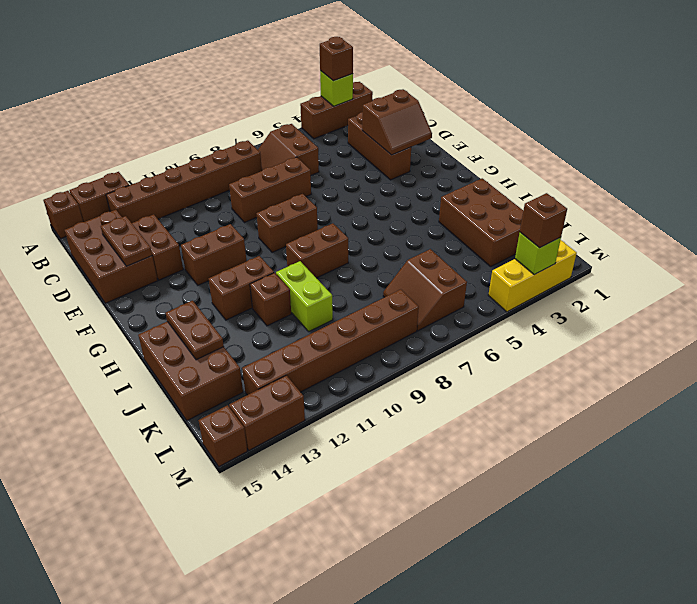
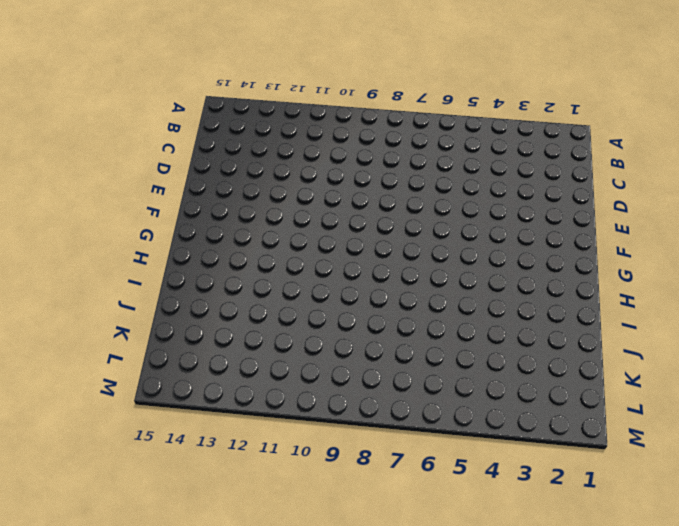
none -> brown brick A2:A4 level 1
none -> brown brick A13:A14 level 1
none -> brown brick A15 level 1

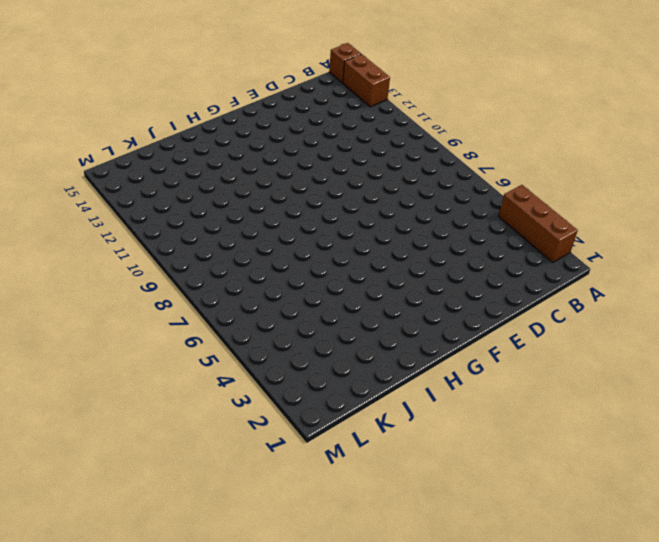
none -> brown slope B6:C7 level 1 top 6
none -> brown brick B8:B13 level 1
none -> brown brick C3:E3 level 1

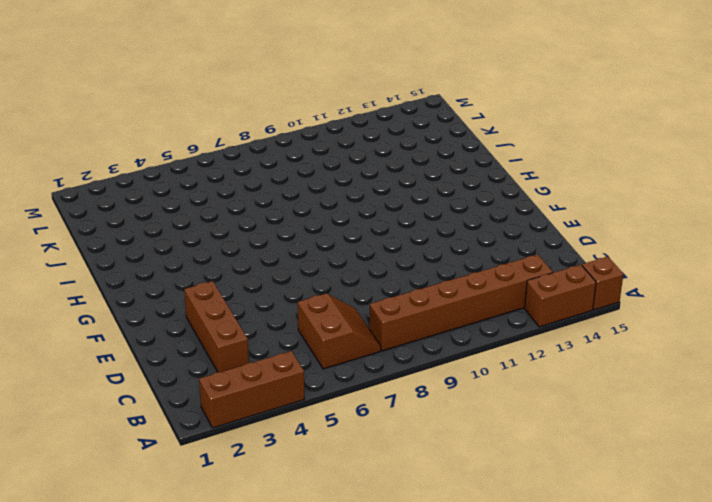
none -> brown brick C14:E15 level 1
none -> brown brick D7:D9 level 1
none -> brown brick D13:E13 level 1

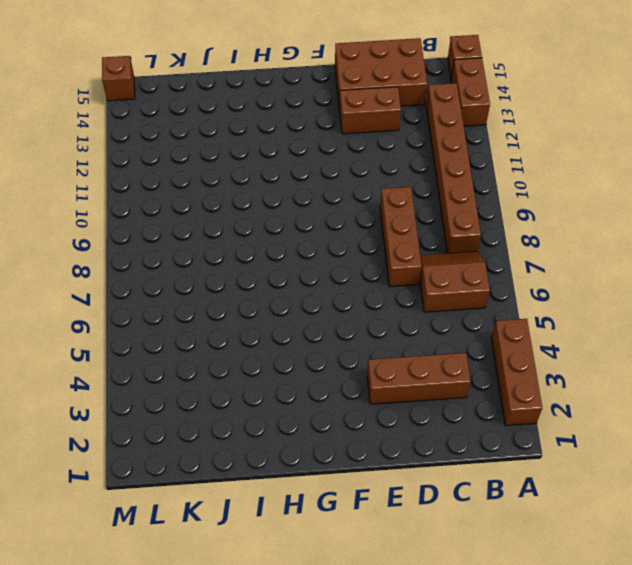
none -> brown brick F8:F9 level 1
none -> brown brick F11:F12 level 1
none -> brown brick H8:H9 level 1

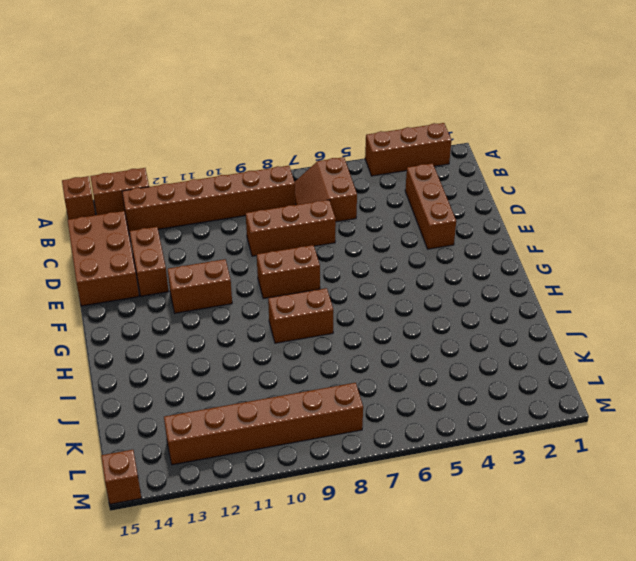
none -> brown brick H11:H12 level 1
none -> brown brick I2:K3 level 1
none -> lime brick I10:J10 level 1

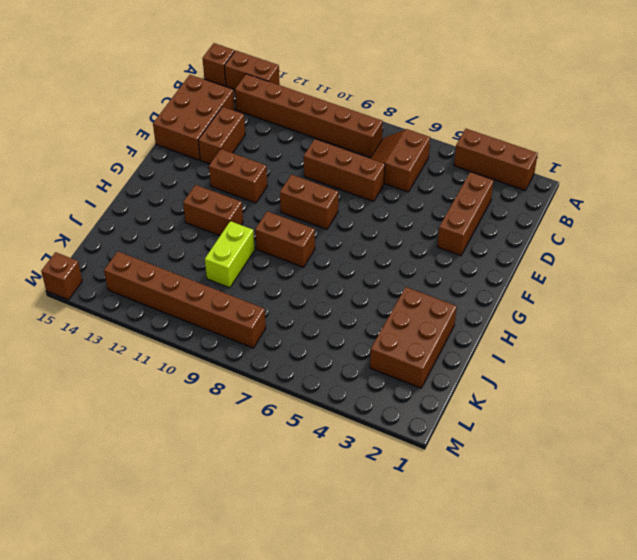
none -> brown brick I11 level 1
none -> brown brick I14:K15 level 1
none -> brown slope K6:L7 level 1 top 6

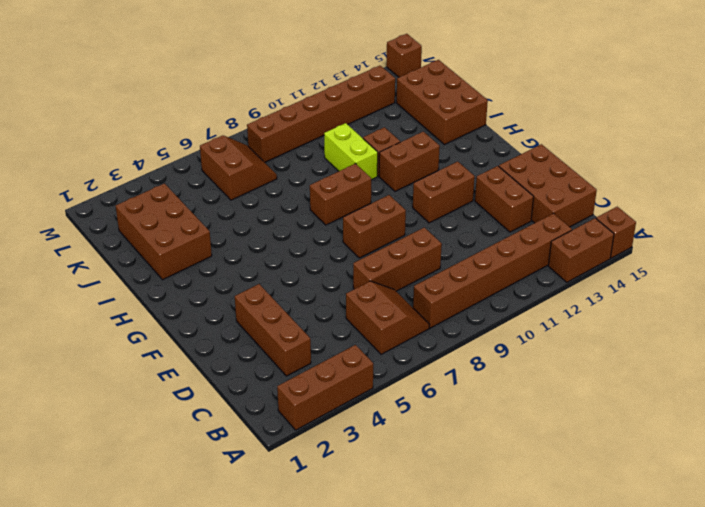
none -> yellow brick M2:M4 level 1
none -> brown brick M13:M14 level 1
none -> lime brick A3 level 2

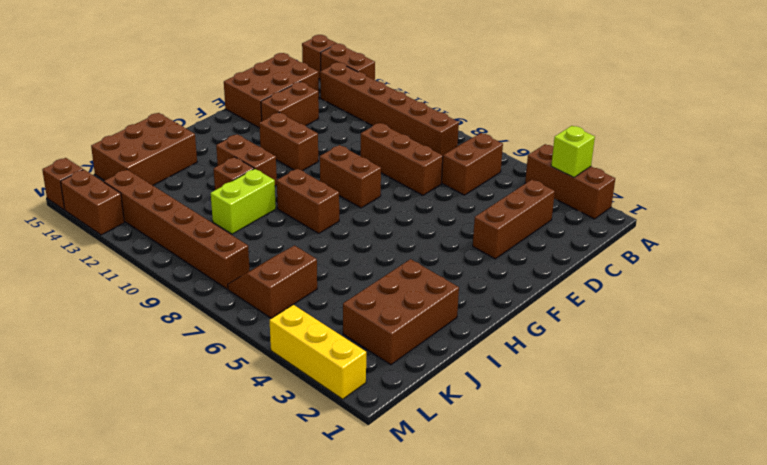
none -> brown slope D2:E3 level 2 top D
none -> brown plate D14:E14 level 2
none -> brown plate I14:J14 level 2

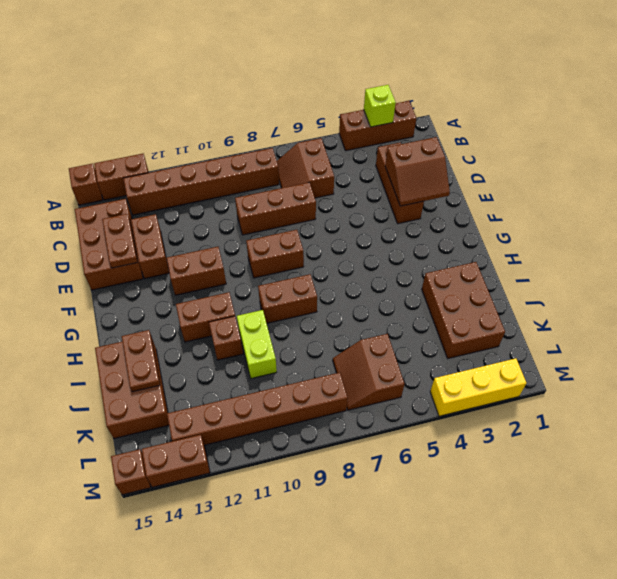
none -> lime brick M3 level 2
none -> brown brick A3 level 3
none -> brown brick M3 level 3

